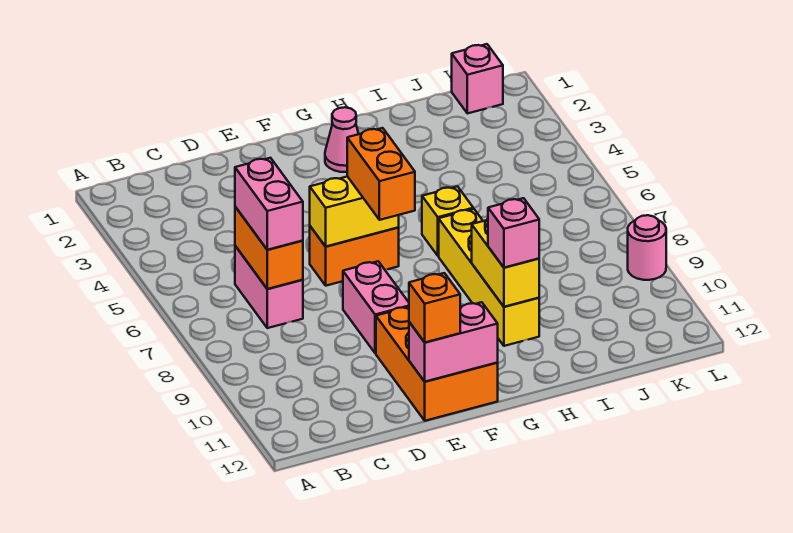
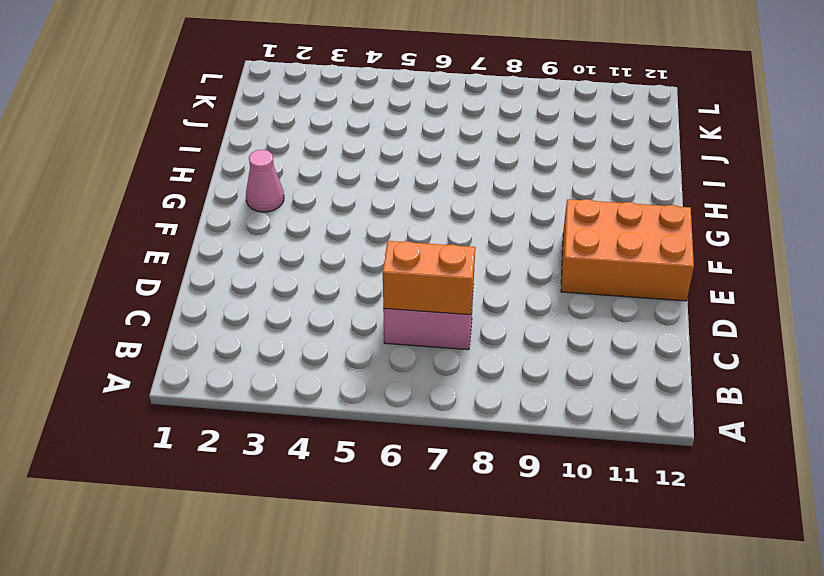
none -> orange brick E6:F6 level 1
none -> pink brick E8:E9 level 1
none -> yellow brick H6 level 1

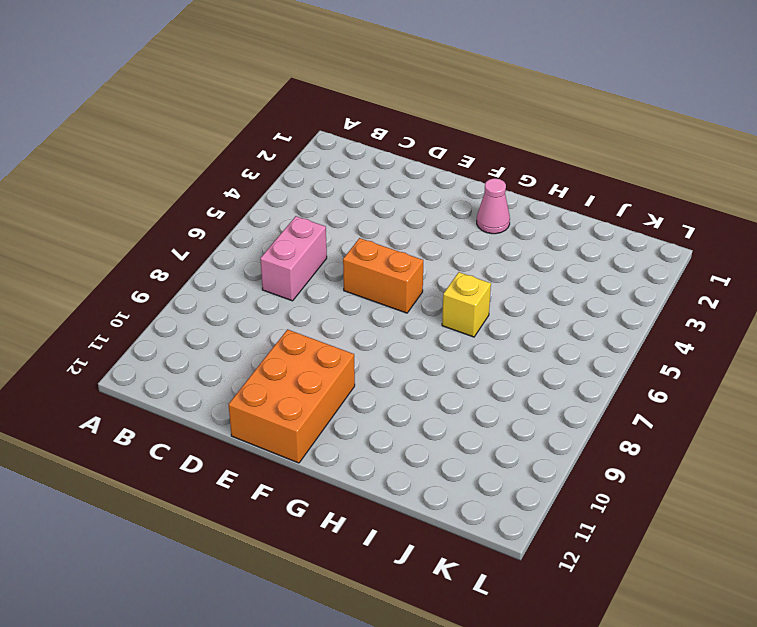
none -> pink brick E8:E9 level 1
none -> yellow brick H7:H10 level 1
none -> pink brick K1 level 1

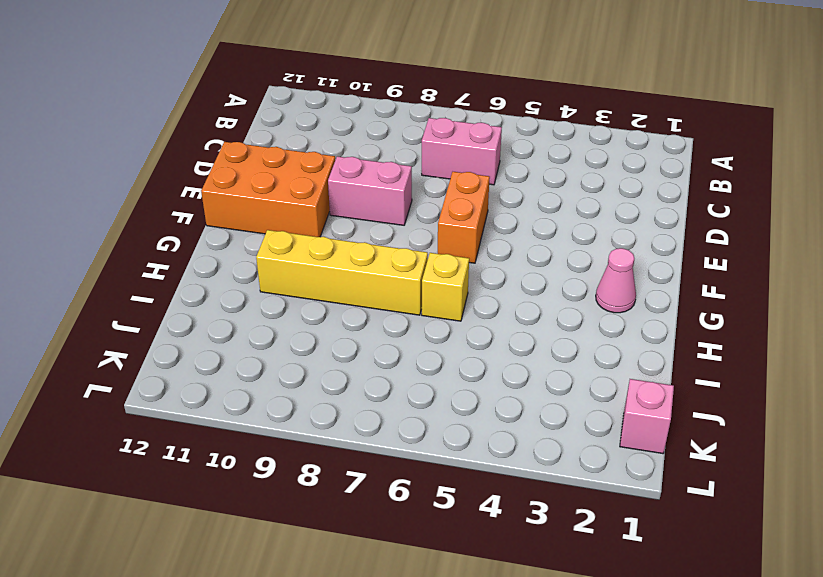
none -> pink round brick L9 level 1
none -> orange brick C6:C7 level 2
none -> yellow brick E6:F6 level 2

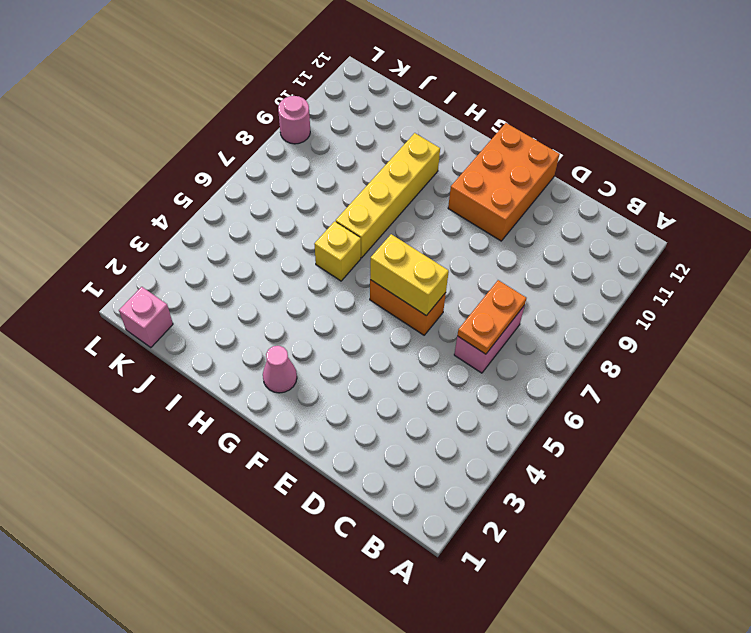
orange plate C6:C7 level 2 -> orange brick C6:C7 level 2
none -> pink brick E8:E9 level 1
none -> pink brick E12:F12 level 2
none -> yellow brick H9:H10 level 2

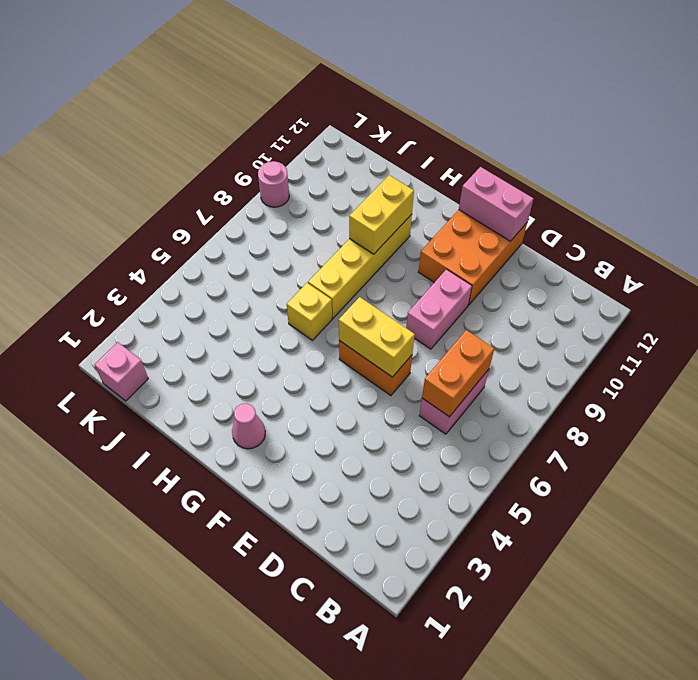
none -> pink brick C6:C7 level 3
none -> orange brick E12 level 3
none -> orange brick F6:F7 level 3

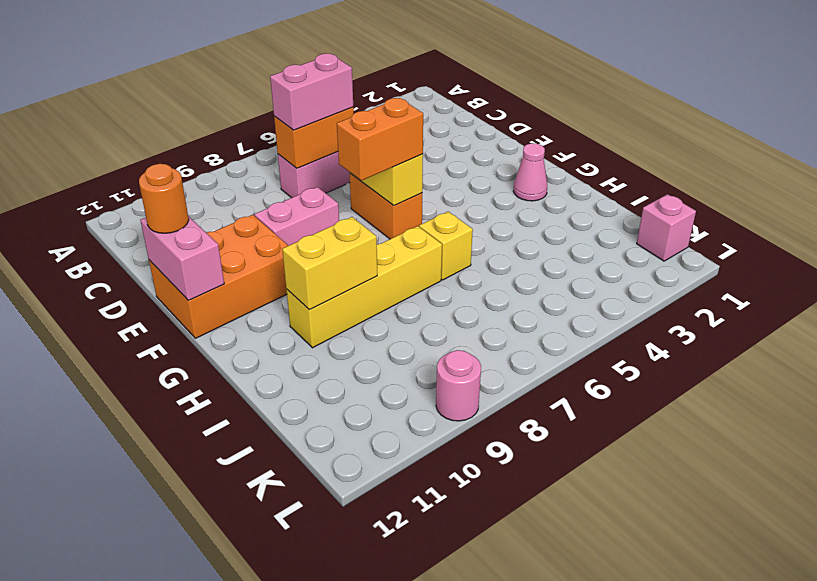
orange round brick E12 level 3 -> orange brick E12 level 3
none -> pink brick H10 level 3

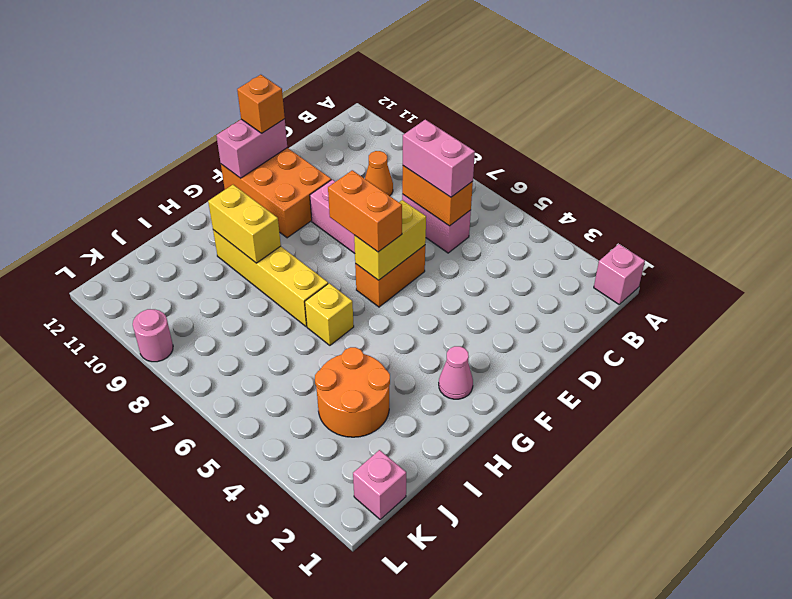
pink brick A1 level 1 -> pink brick H10 level 3
orange cone C9 level 1 -> none
orange round brick I3:J4 level 1 -> none

